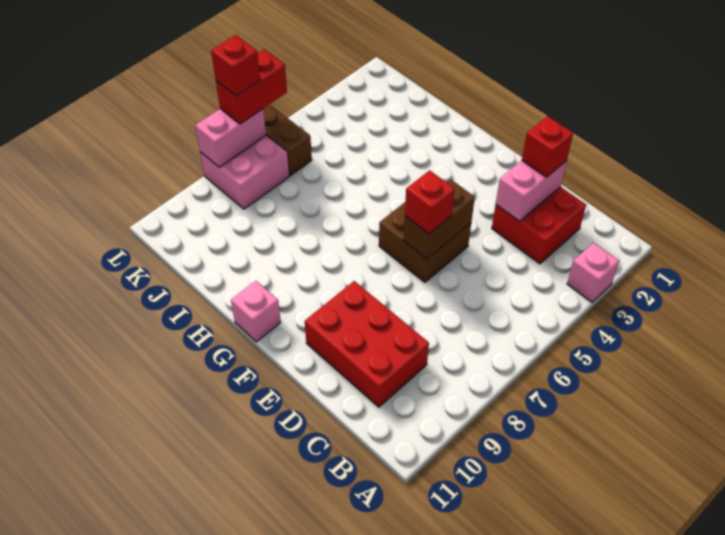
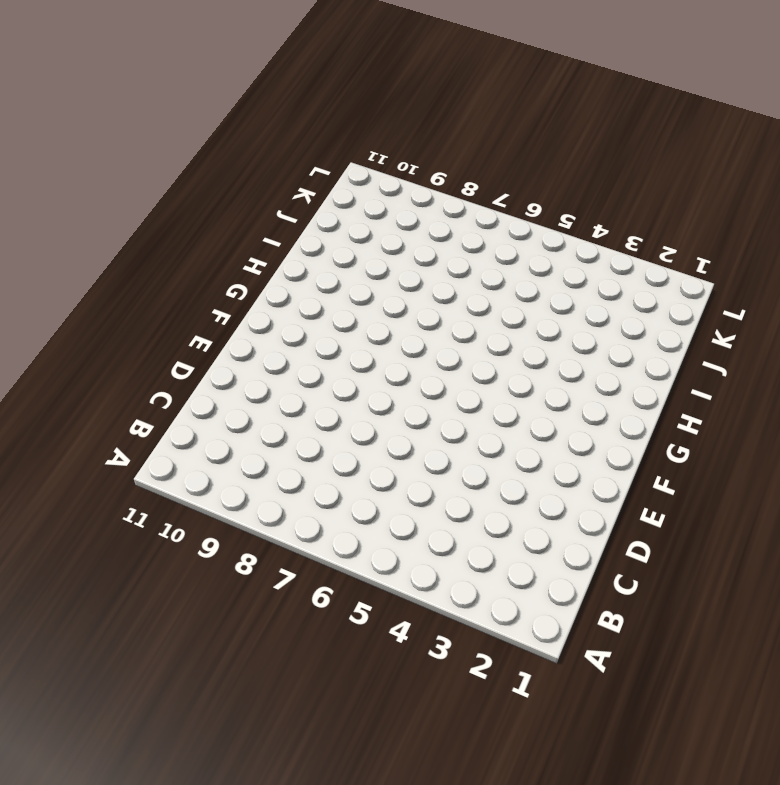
none -> pink brick A3 level 1
none -> red brick C2:D3 level 1
none -> red brick C9:E10 level 1

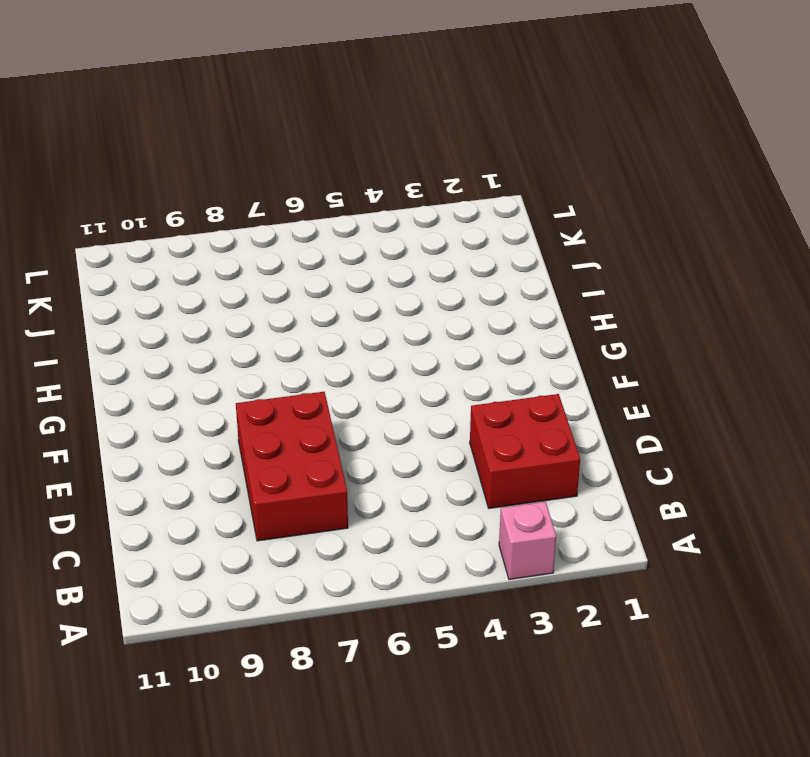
red brick C7:E8 level 1 -> red brick C9:E10 level 1
none -> brown brick E5:F6 level 1
none -> pink brick G11 level 1
none -> brown brick K6:L6 level 1

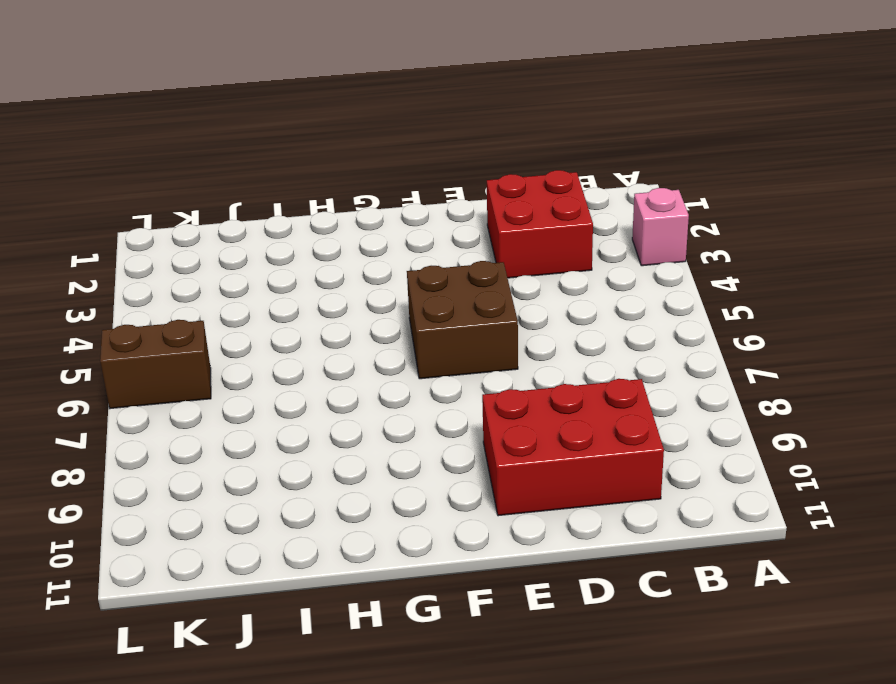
none -> pink brick G11 level 1
none -> pink brick K7:L8 level 1
none -> pink brick D2:D3 level 2

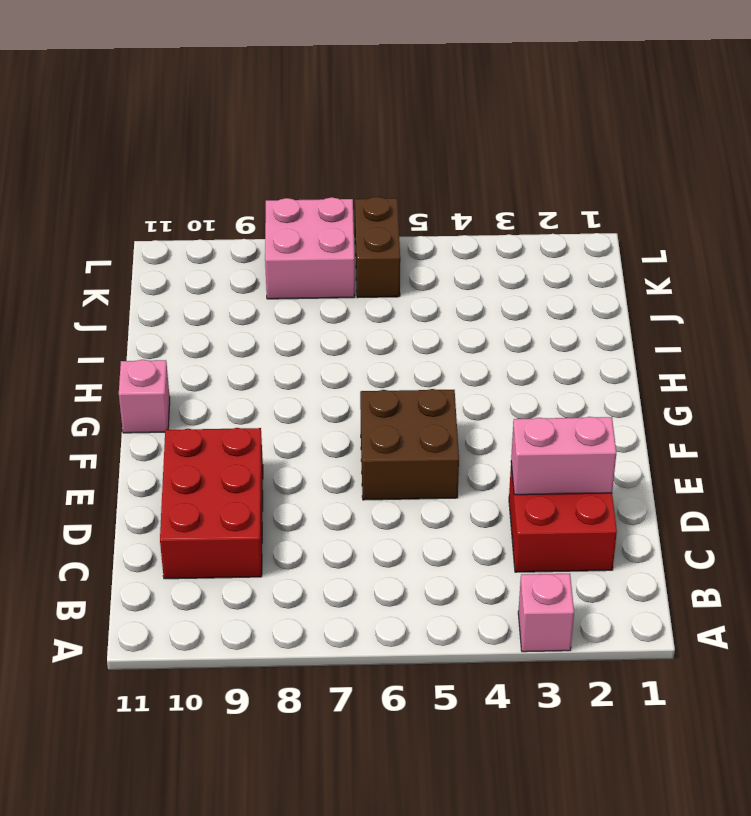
none -> brown brick E5:E6 level 2
none -> pink brick L7:L8 level 2
none -> red brick D2 level 3

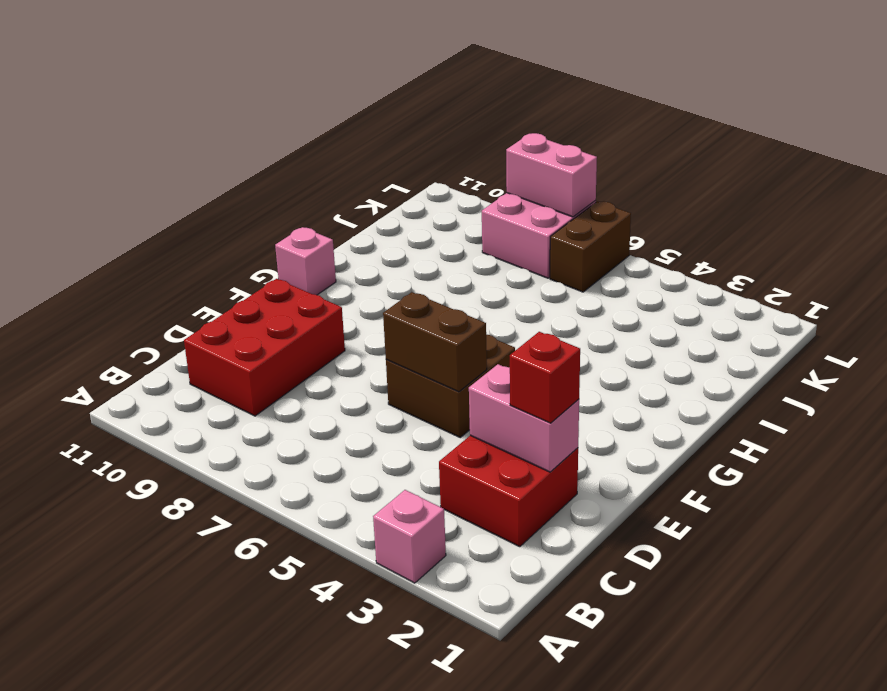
none -> red brick E6 level 3
none -> red brick L6:L7 level 3
none -> red brick L7 level 4

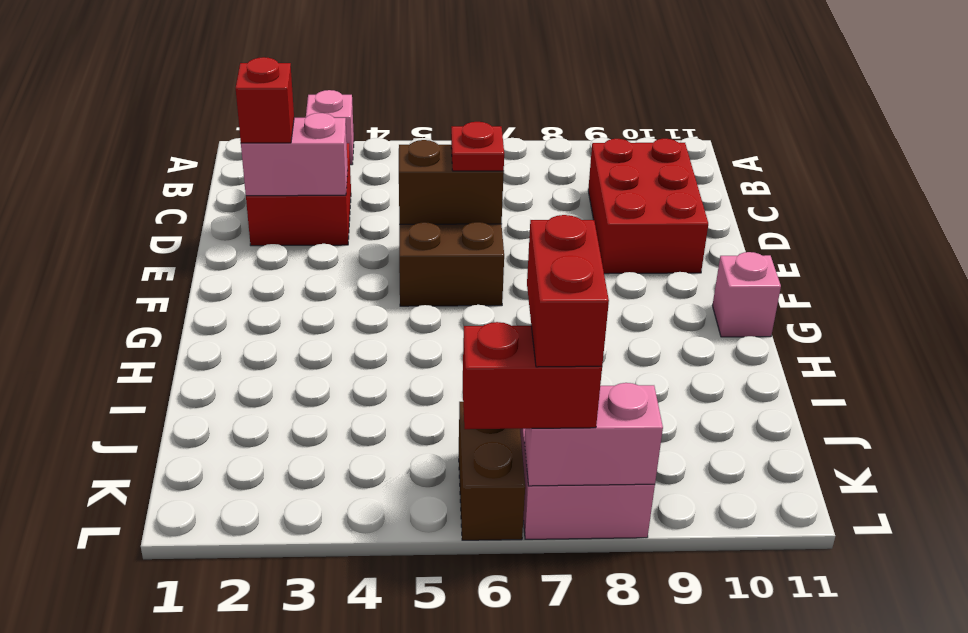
red plate E6 level 3 -> red brick E6 level 3
red brick K7:L7 level 4 -> red brick L7 level 4

